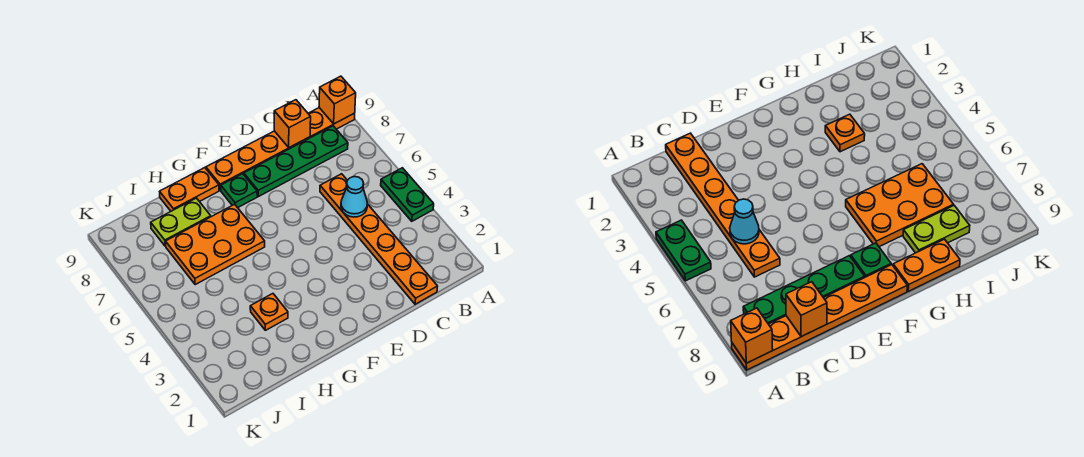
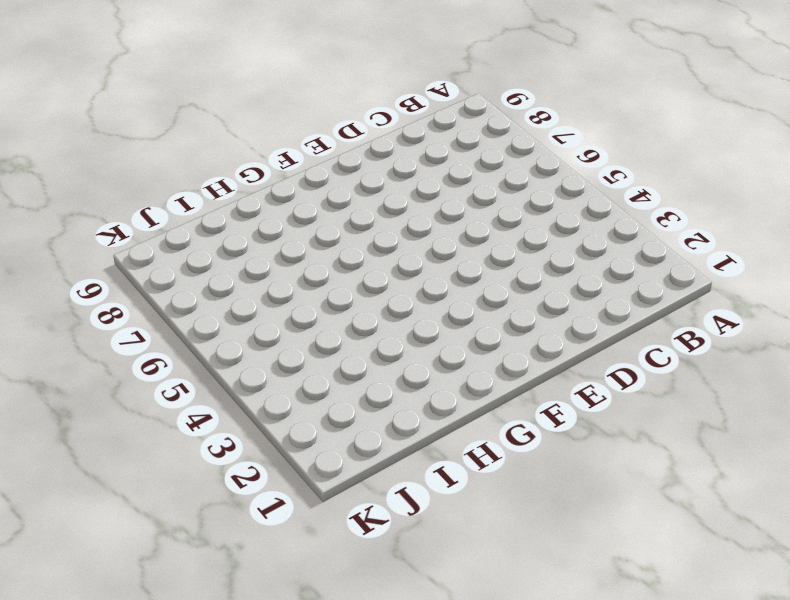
none -> green plate A4:A5 level 1
none -> orange plate A9:F9 level 1
none -> green plate B8:E8 level 1

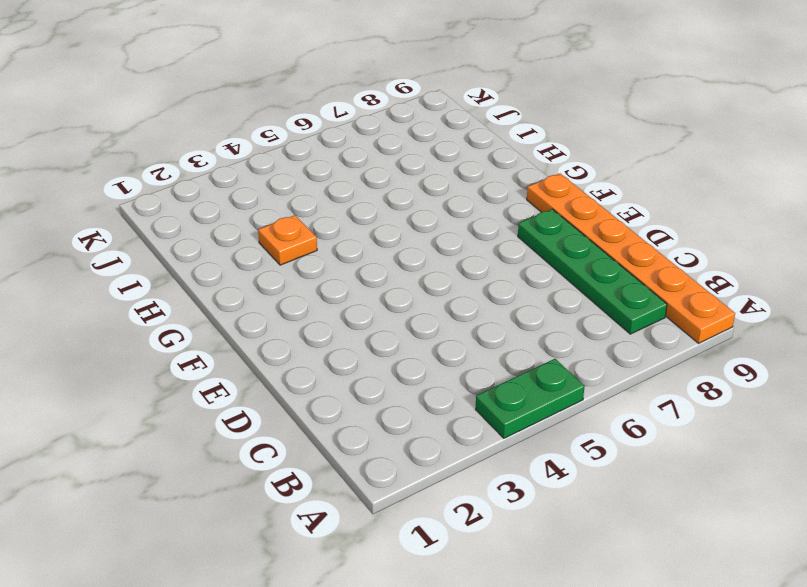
none -> orange plate C1:C6 level 1
none -> green plate F8 level 1
none -> orange plate G6:I7 level 1

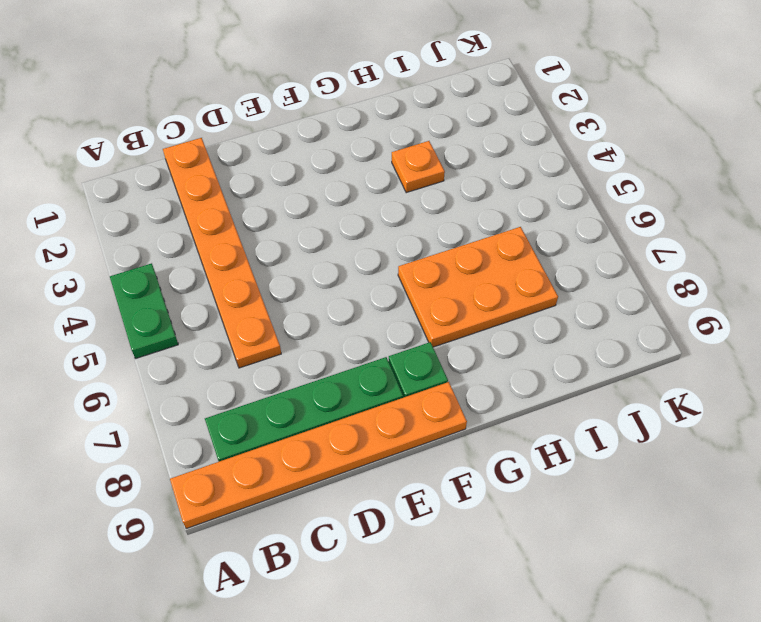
none -> orange plate G9:H9 level 1
none -> lime plate H8:I8 level 1
none -> orange brick A9 level 2

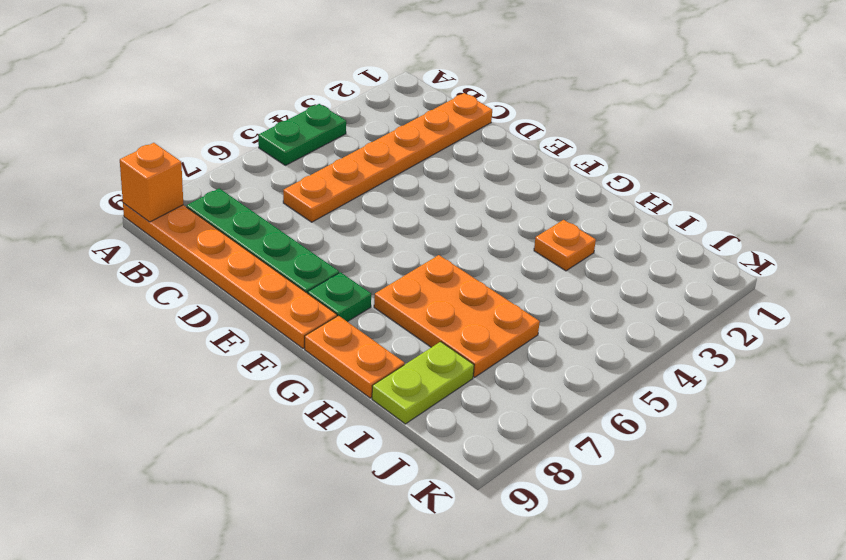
lime plate I8:I9 level 1 -> lime plate H8:I8 level 1
none -> cyan cone C5 level 2
none -> orange brick C9 level 2

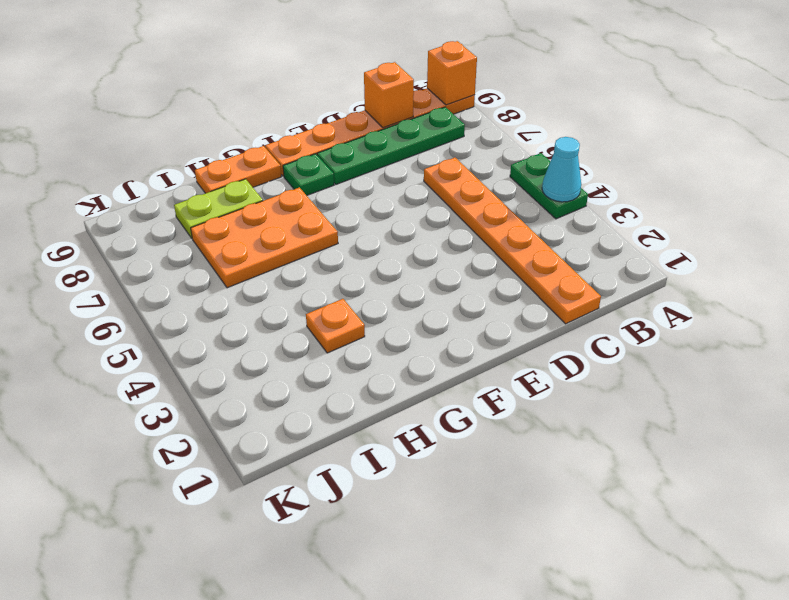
cyan cone A4 level 2 -> cyan cone C5 level 2

